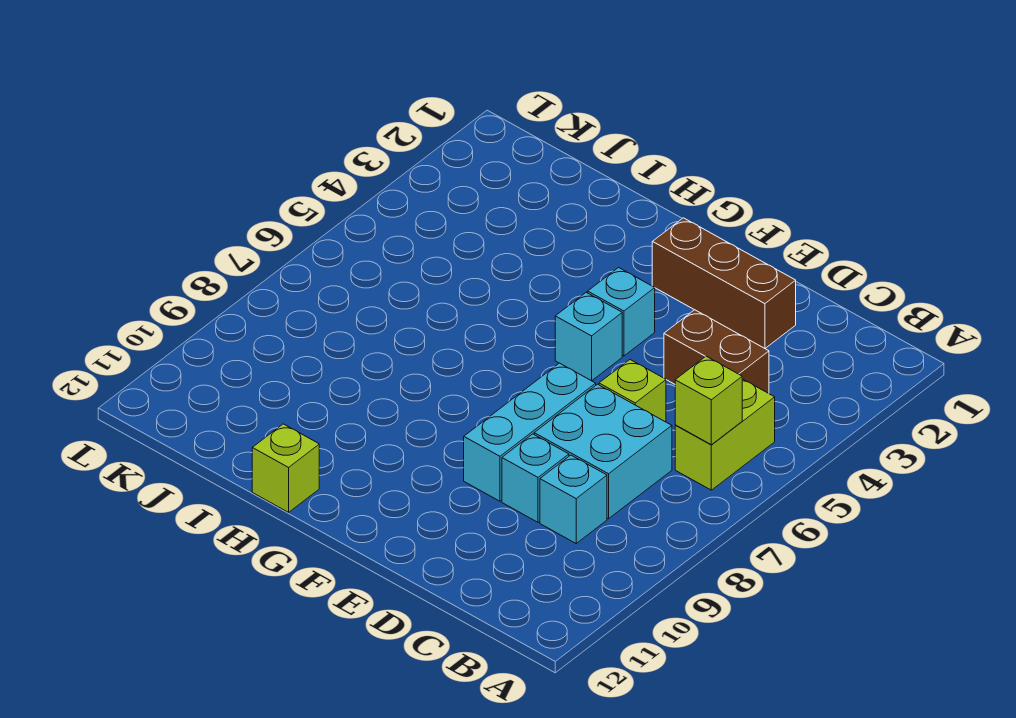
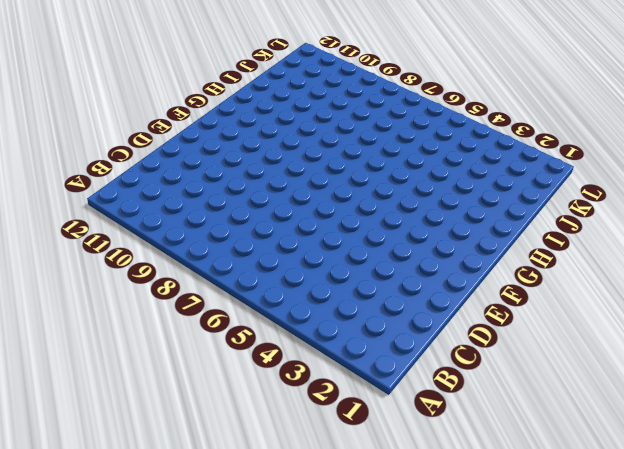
none -> lime brick B5:B6 level 1
none -> brown brick C4:D4 level 1
none -> cyan brick C7:D8 level 1

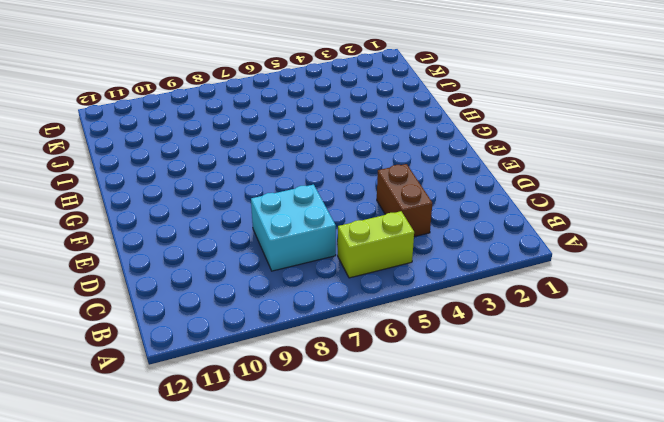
none -> cyan brick C9 level 1
none -> brown brick D2:F2 level 1
none -> lime brick D6 level 1

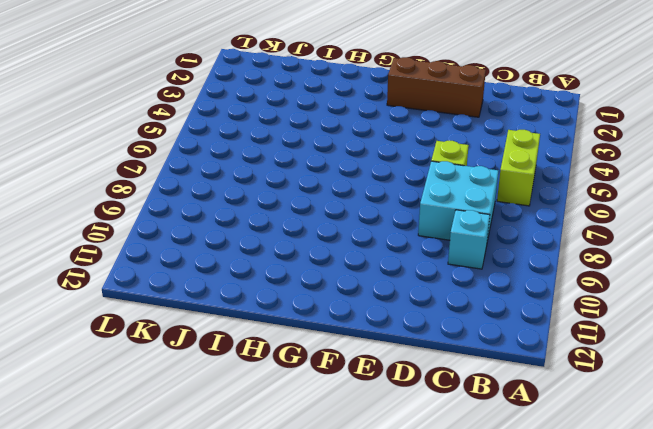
none -> brown brick C4:D4 level 1
none -> cyan brick D9 level 1
none -> cyan brick E7:E9 level 1

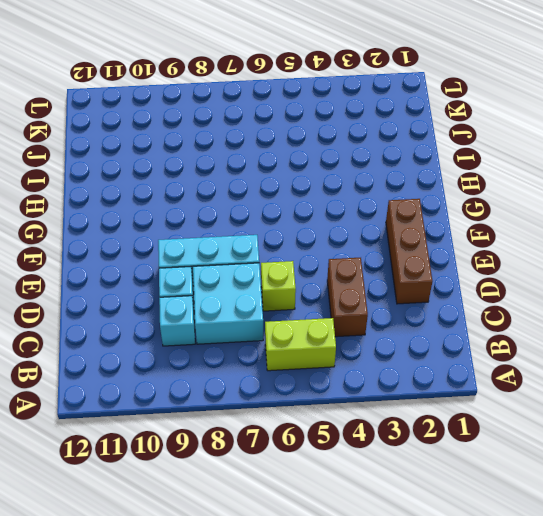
none -> cyan brick F4 level 1
none -> cyan brick F5 level 1
none -> lime brick H12 level 1

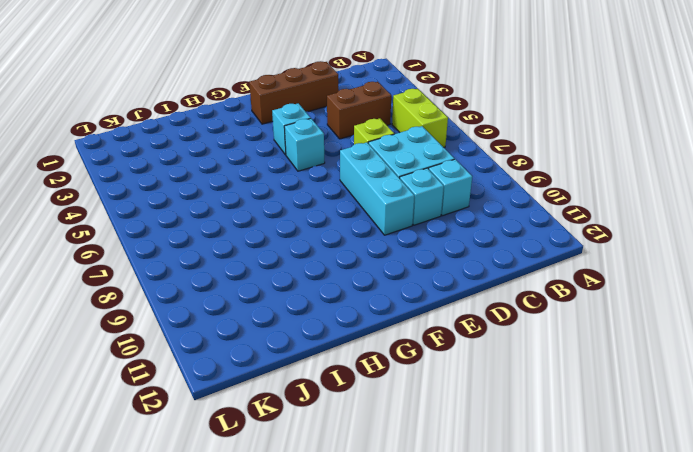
none -> lime brick H12 level 1
none -> lime brick B6 level 2

